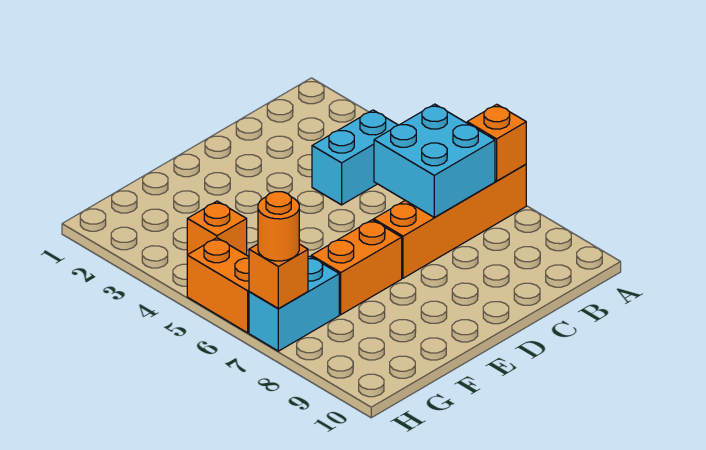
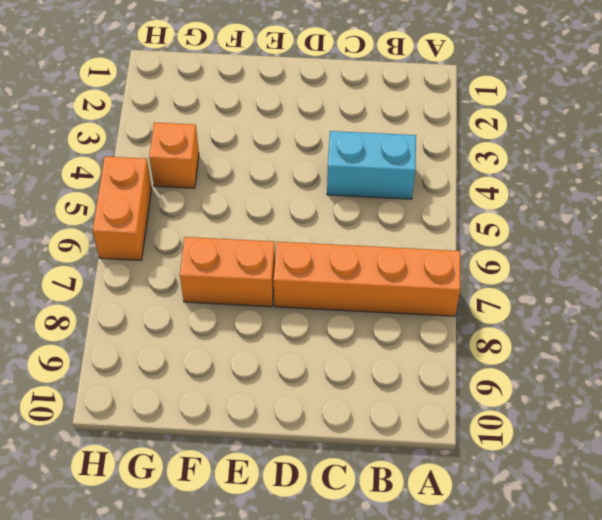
none -> cyan brick G7:H7 level 1
none -> orange brick A7 level 2

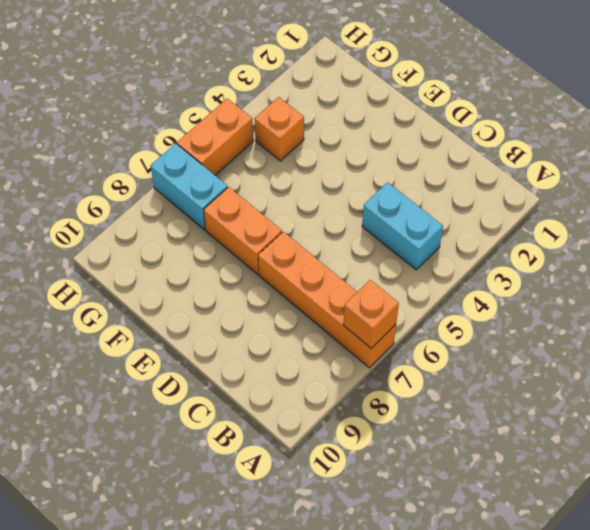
none -> cyan brick B6:C7 level 2
none -> orange brick H7 level 2

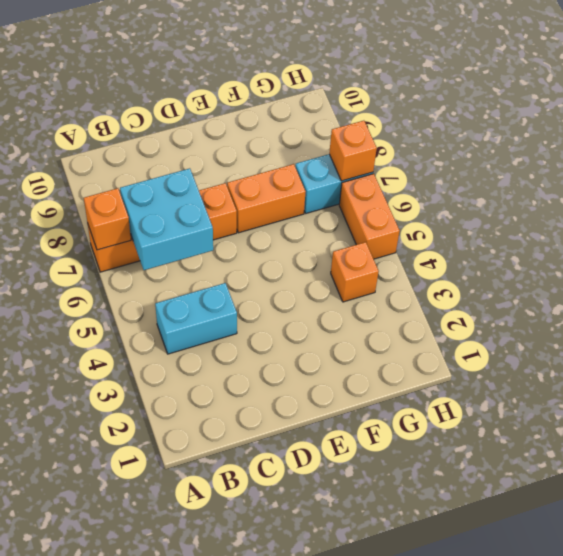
none -> orange round brick H7 level 3

